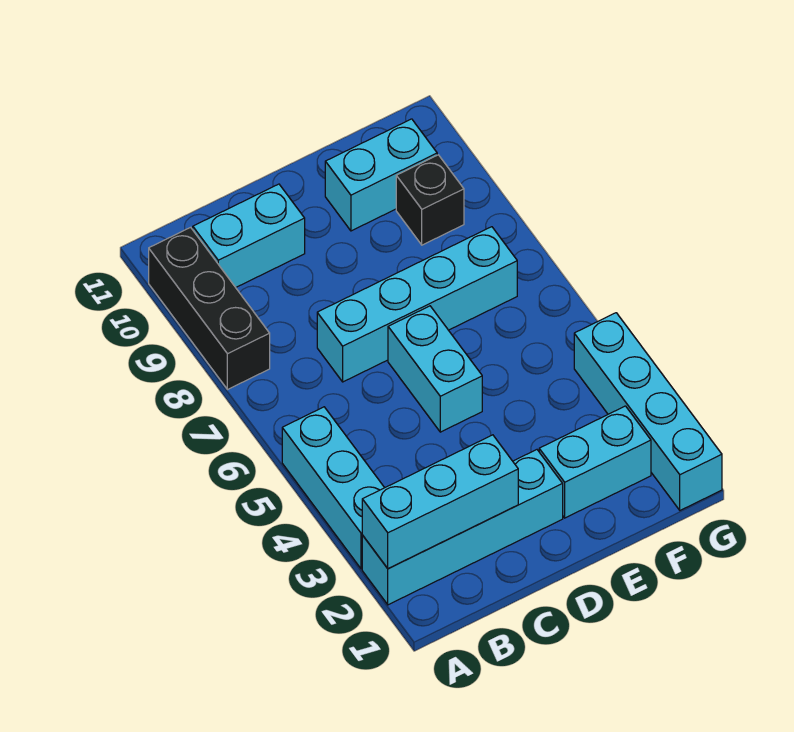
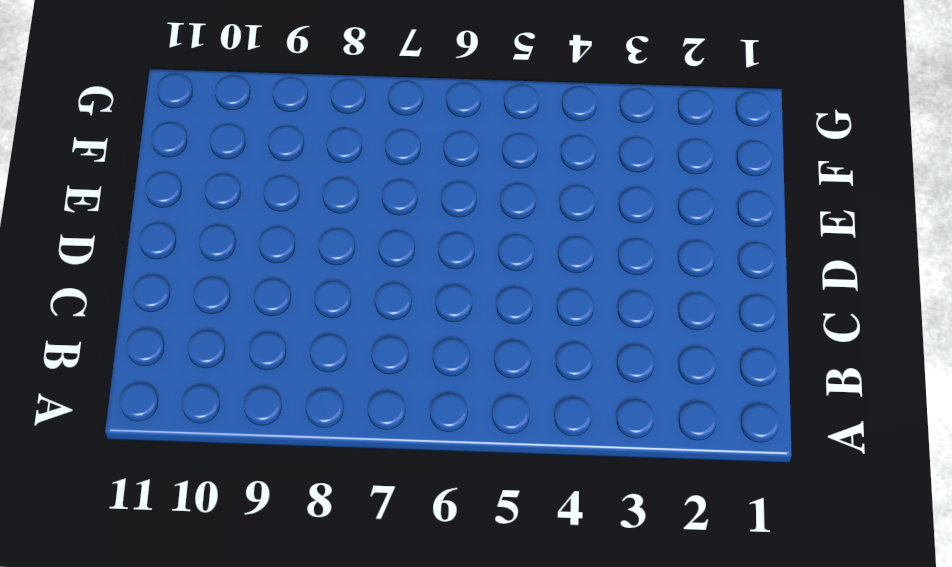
none -> cyan brick A2:D2 level 1
none -> cyan brick A3:A5 level 1

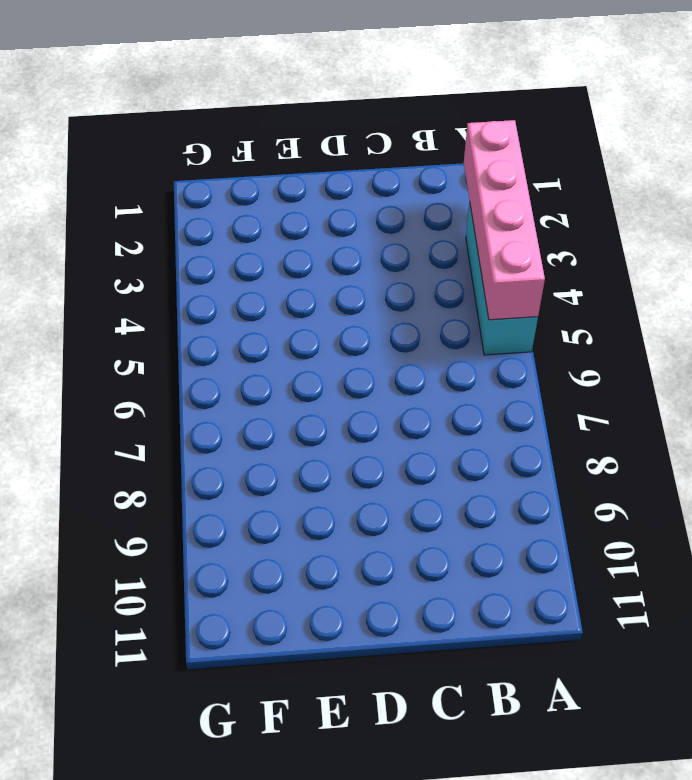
pink brick A2:A5 level 2 -> cyan brick A2:C2 level 2
none -> cyan brick A2:D2 level 1
none -> black brick A8:A10 level 1

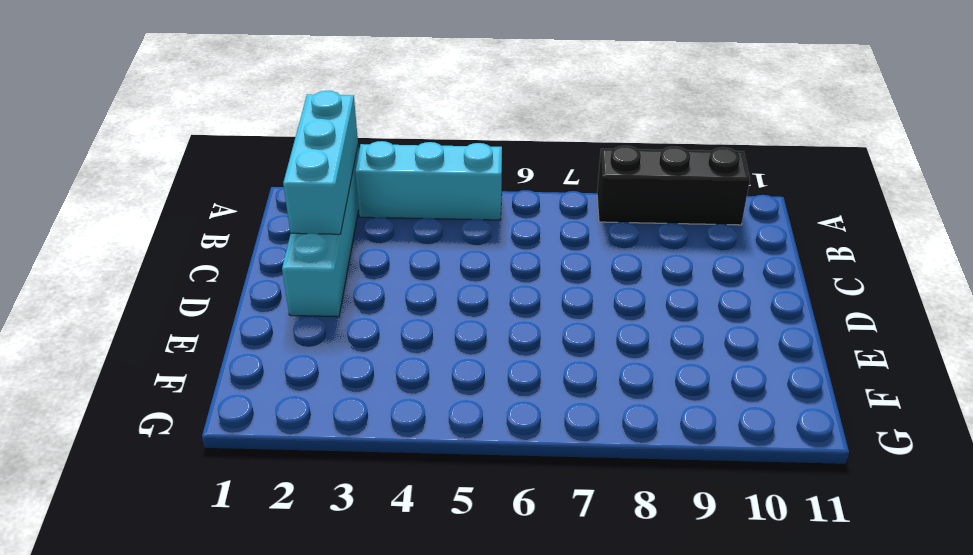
none -> cyan brick B10:C10 level 1
none -> cyan brick C7:F7 level 1

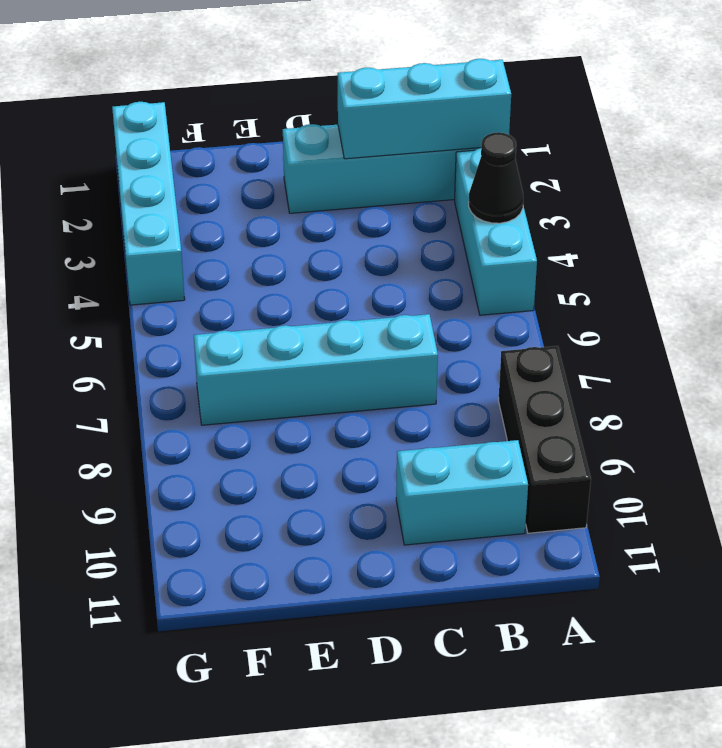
black cone A4 level 2 -> none
none -> cyan brick D5:D6 level 1
none -> cyan brick E2:F2 level 1

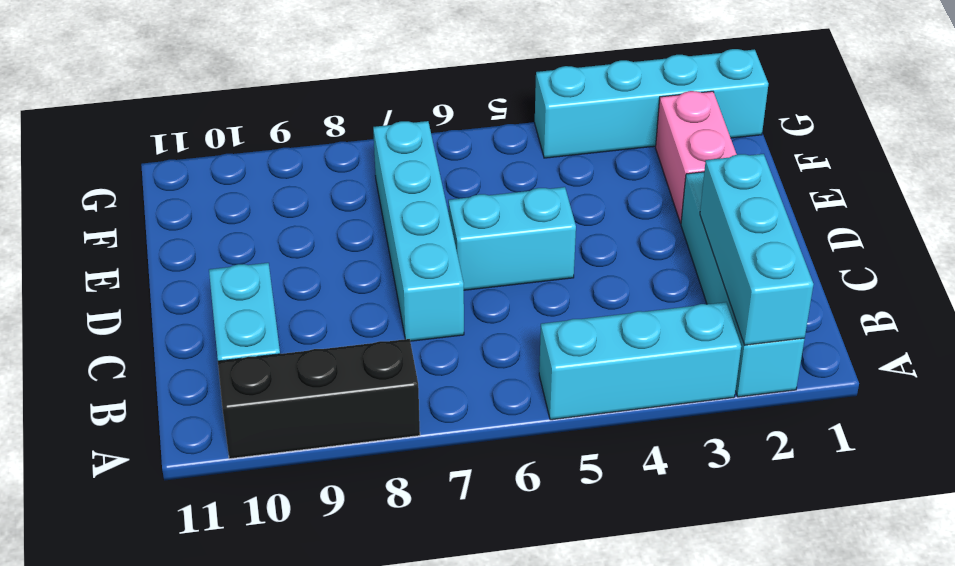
pink brick E2:F2 level 1 -> cyan brick E2:F2 level 1
none -> cyan brick E10:F10 level 1
none -> black brick F9 level 1

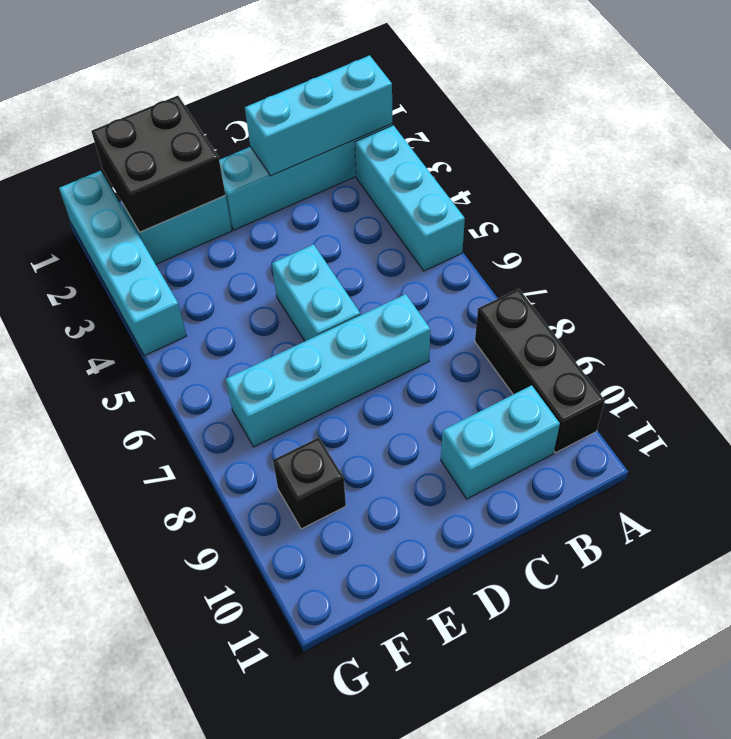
black brick E1:F2 level 2 -> none
none -> cyan brick E10:F10 level 1

